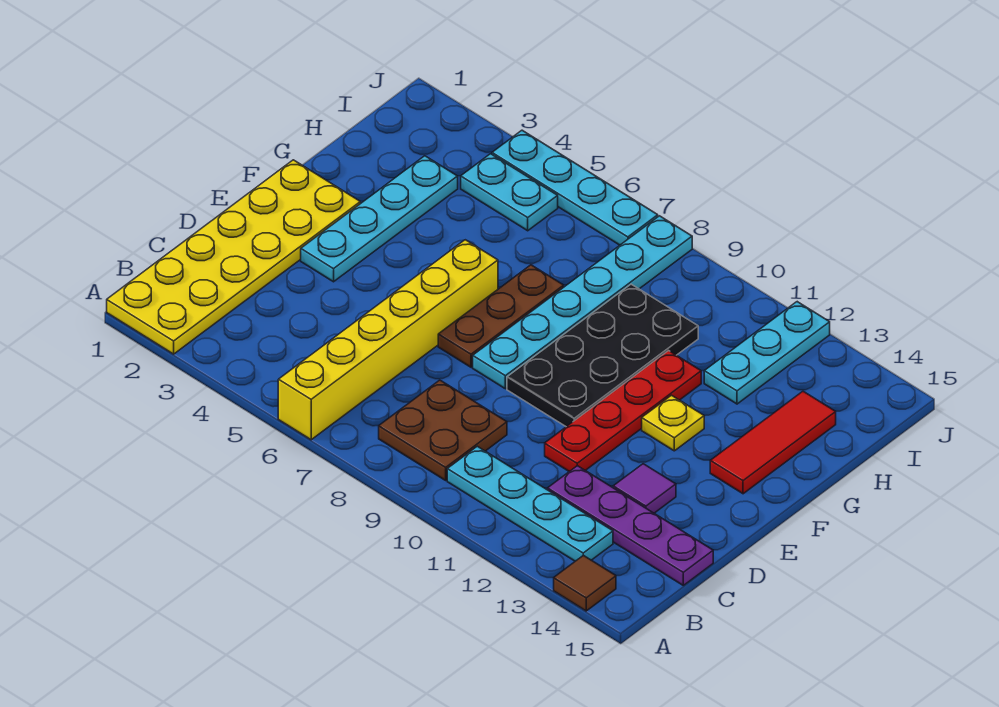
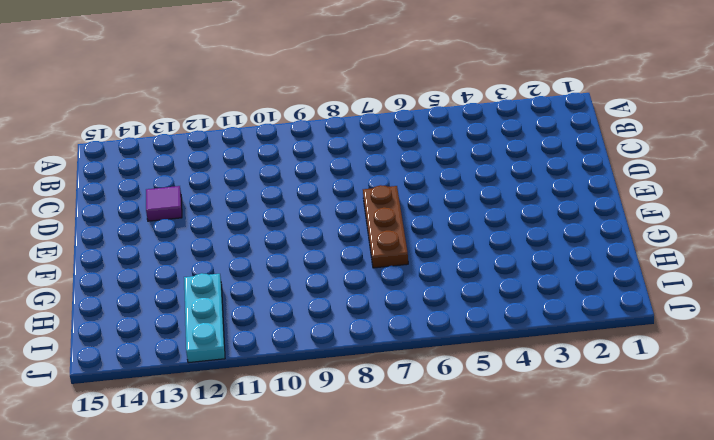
none -> yellow plate A1:F2 level 1
none -> yellow brick A6:F6 level 1
none -> brown tile A14 level 1

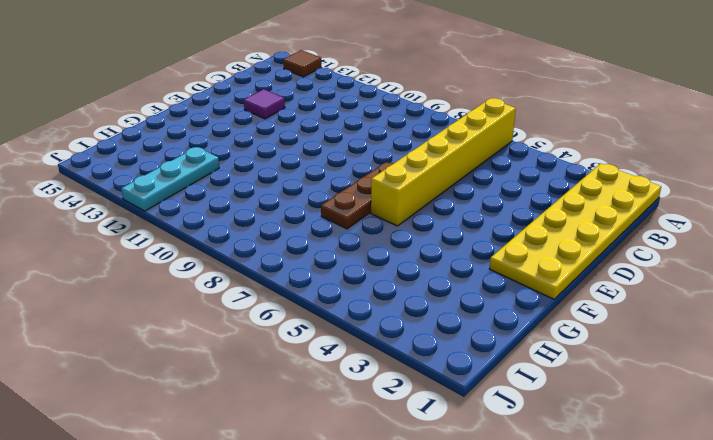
none -> brown plate B8:C9 level 1
none -> cyan plate B10:B13 level 1
none -> purple plate C12:C15 level 1

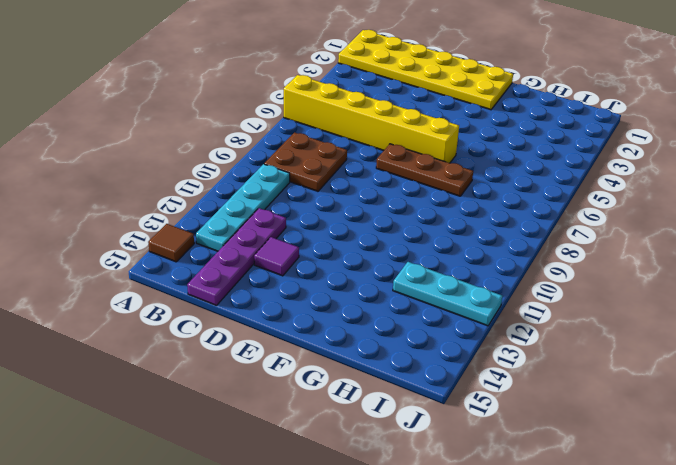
none -> red plate D11:G11 level 1
none -> cyan plate E3:H3 level 1
none -> cyan plate E8:J8 level 1

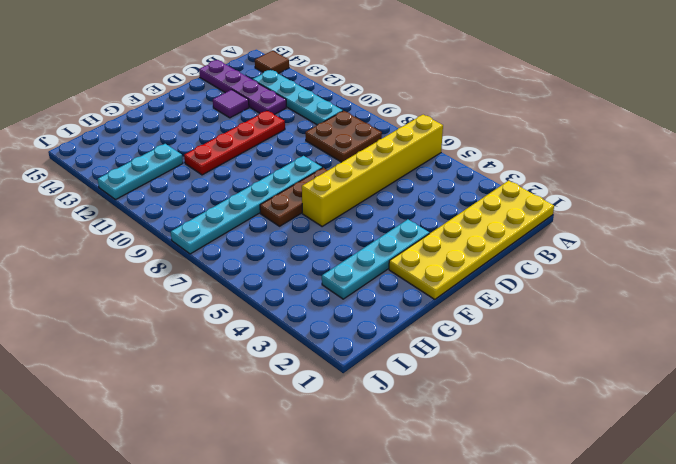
none -> black plate E9:H10 level 1
none -> yellow plate F12 level 1
none -> red tile F14:H14 level 1

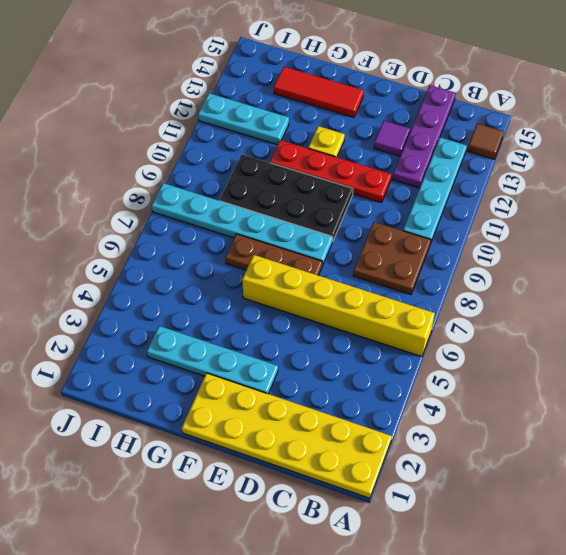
none -> cyan plate I4:I5 level 1
none -> cyan plate J4:J7 level 1

